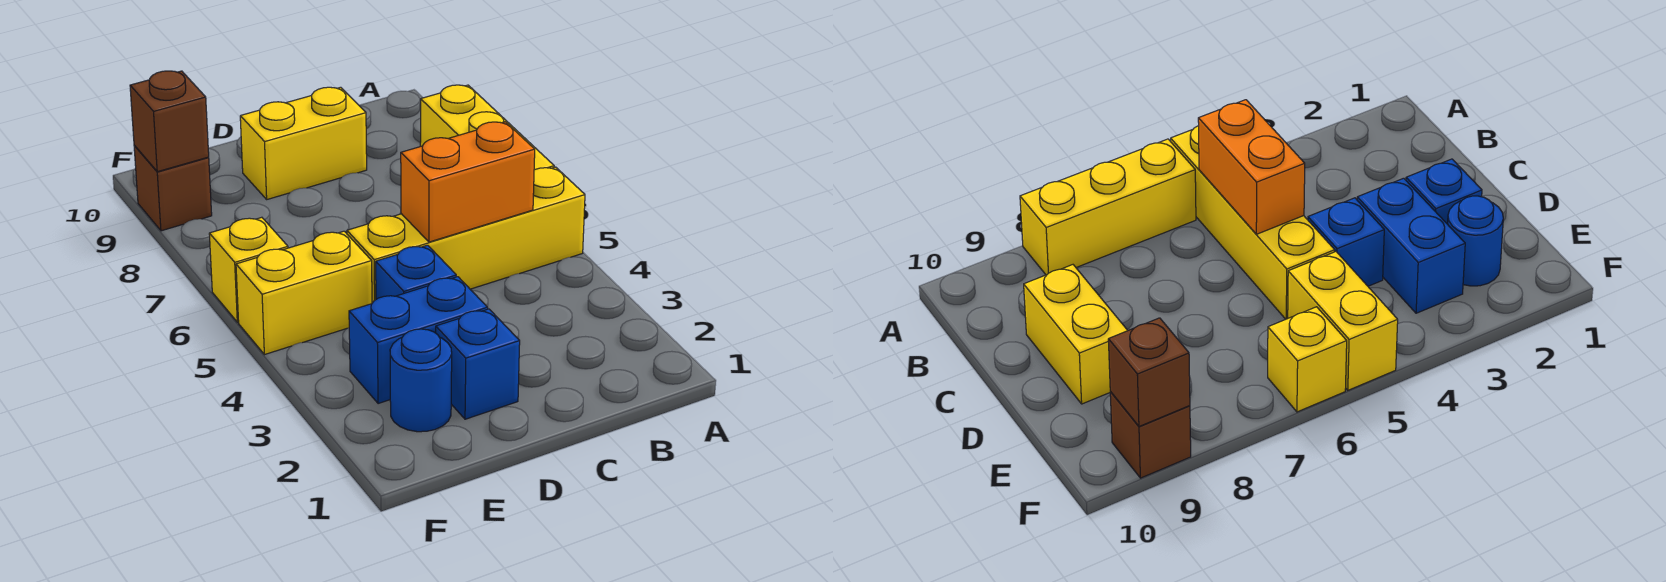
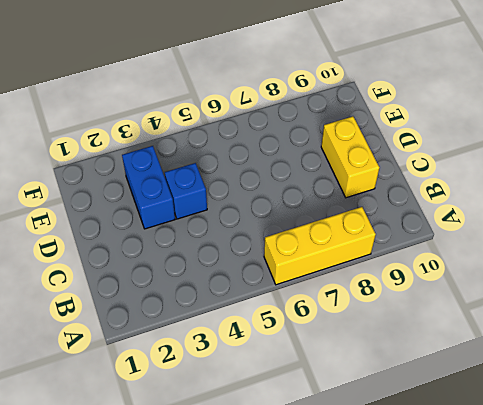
none -> yellow brick A5:D5 level 1
none -> blue brick D2 level 1
none -> blue round brick E2 level 1

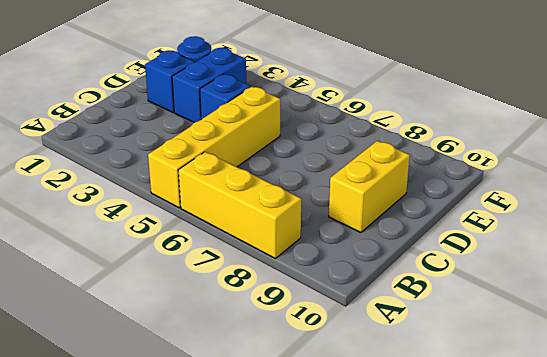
none -> yellow brick E5:F5 level 1
none -> yellow brick F6 level 1
none -> brown brick F9 level 1

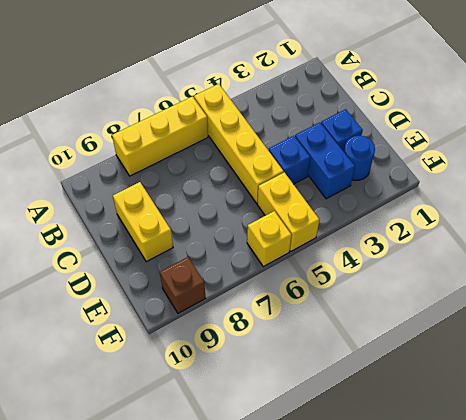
none -> orange brick B5:C5 level 2
none -> brown brick F9 level 2

